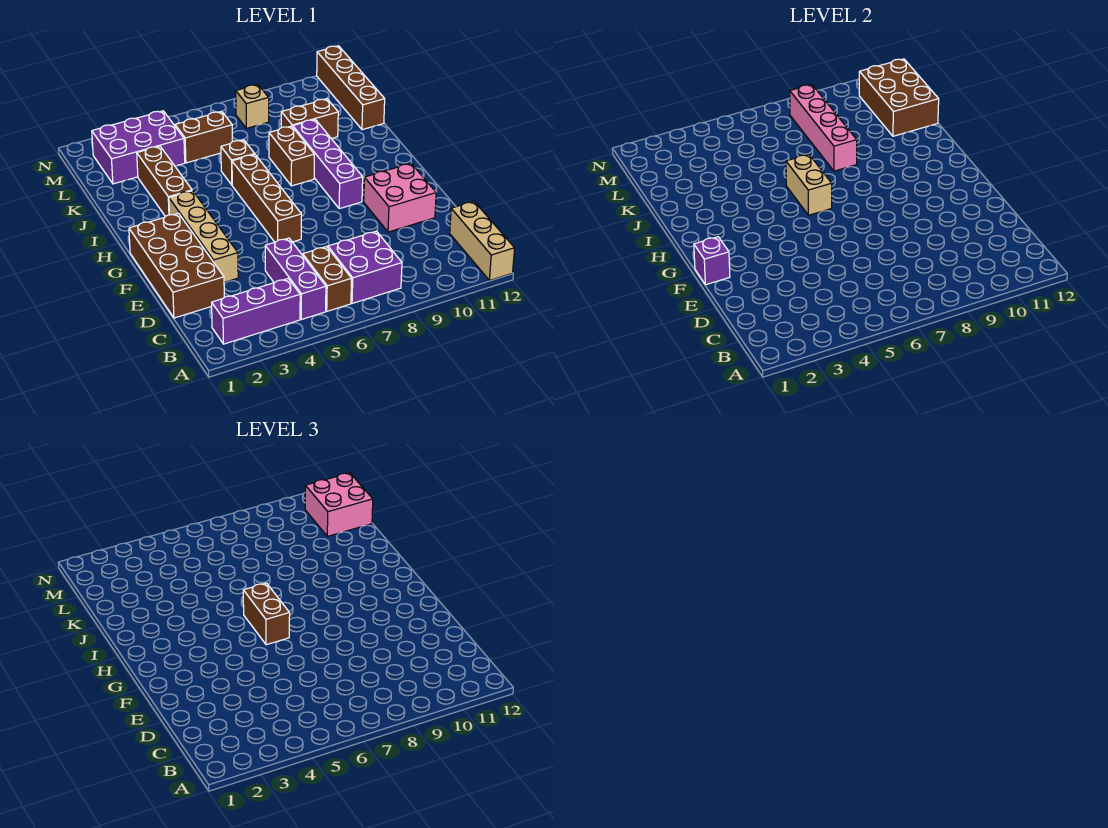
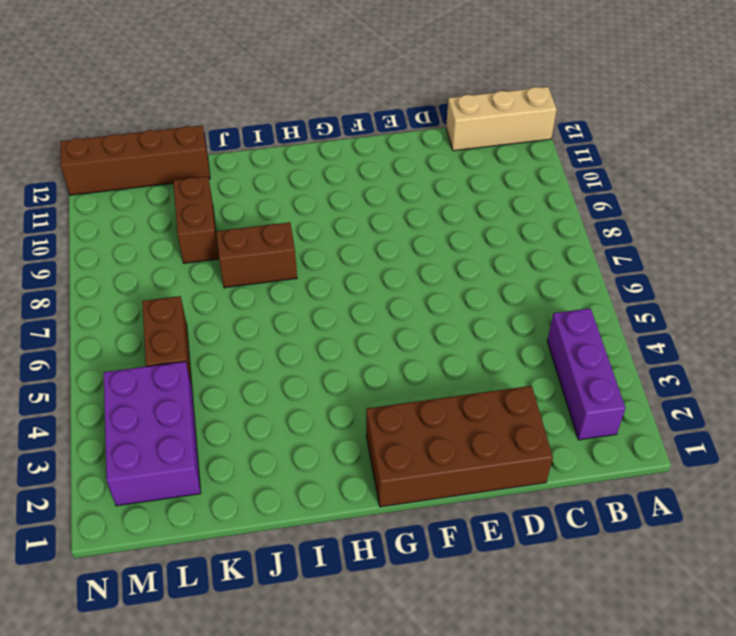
none -> purple brick B5:D5 level 1
none -> brown brick B6:C6 level 1
none -> purple brick B7:C8 level 1

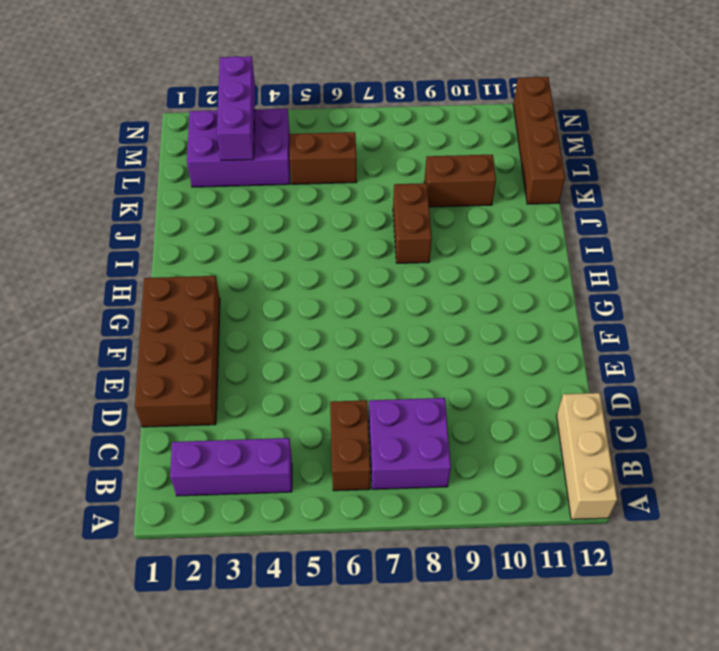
purple brick L3:N3 level 2 -> purple brick B5:D5 level 1
none -> tan brick E3:H3 level 1
none -> pink brick E10:F11 level 1
none -> brown brick F6:I6 level 1

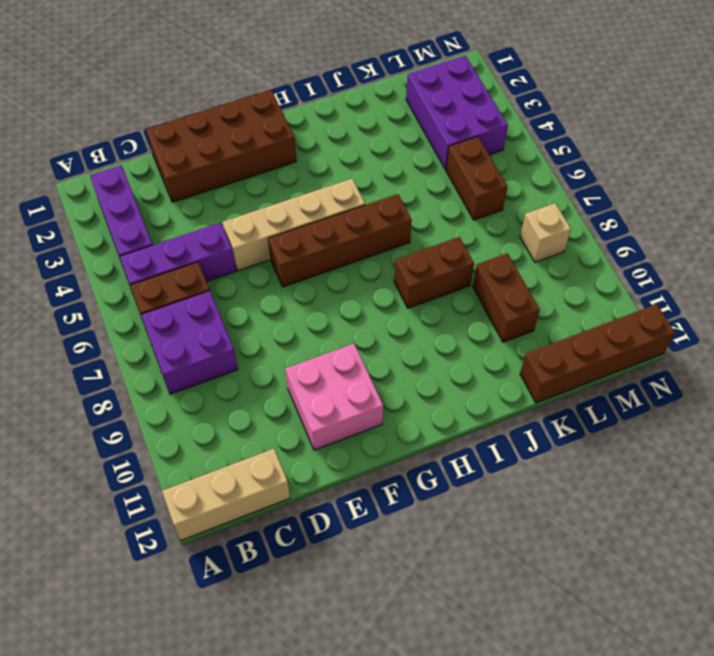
tan brick E5:H5 level 1 -> tan brick E3:H3 level 1
none -> purple brick G9:J9 level 1
none -> brown brick I3:K3 level 1
none -> brown brick J6 level 1

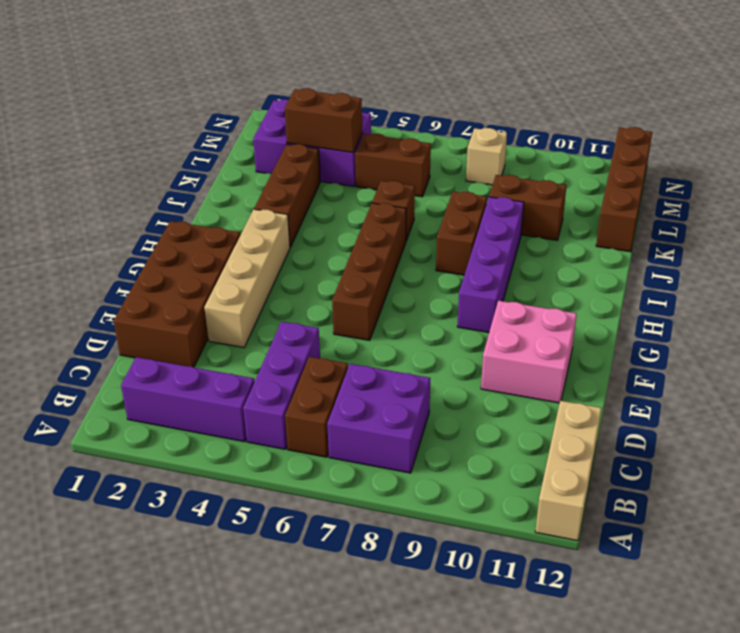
brown brick L3:L4 level 2 -> brown brick G6:H6 level 3
none -> purple brick F1 level 2
none -> tan brick H6:I6 level 2
none -> pink brick J8:M8 level 2

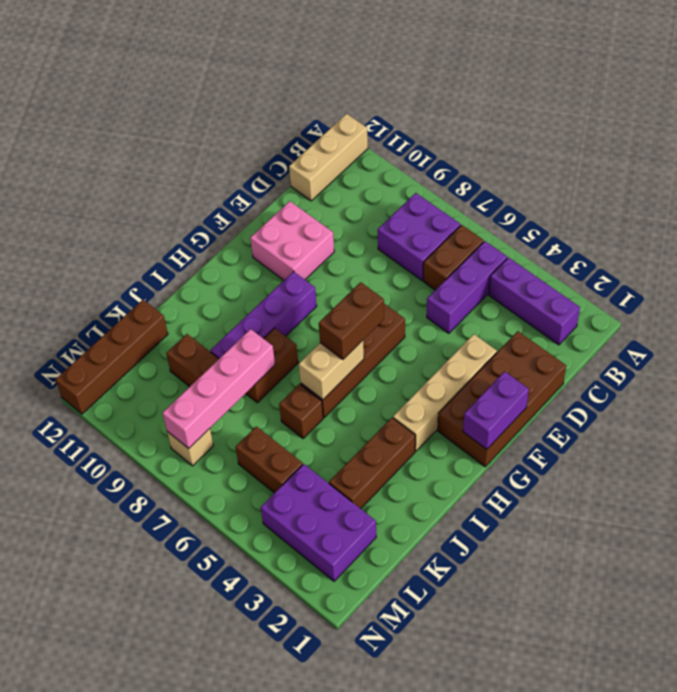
purple brick F1:G1 level 2 -> purple brick F1 level 2
none -> brown brick K11:M12 level 2
none -> pink brick L11:M12 level 3

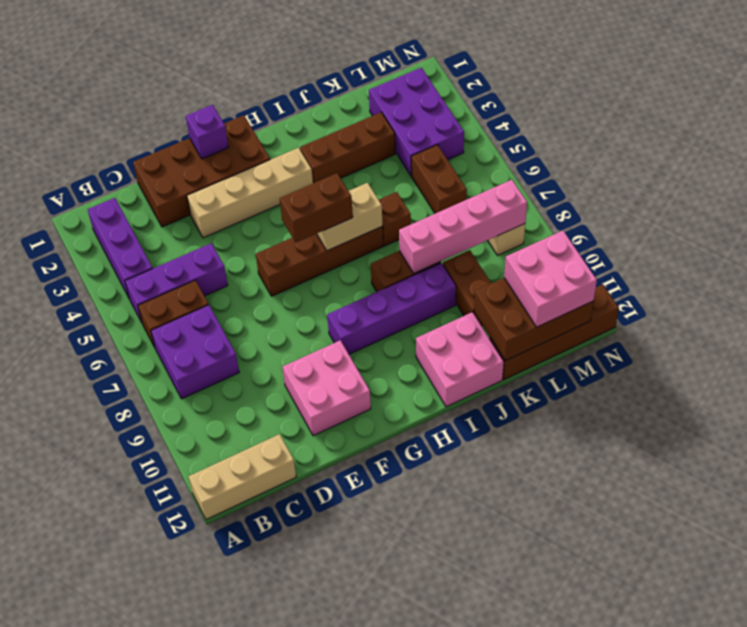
pink brick I11:J12 level 1 -> none

